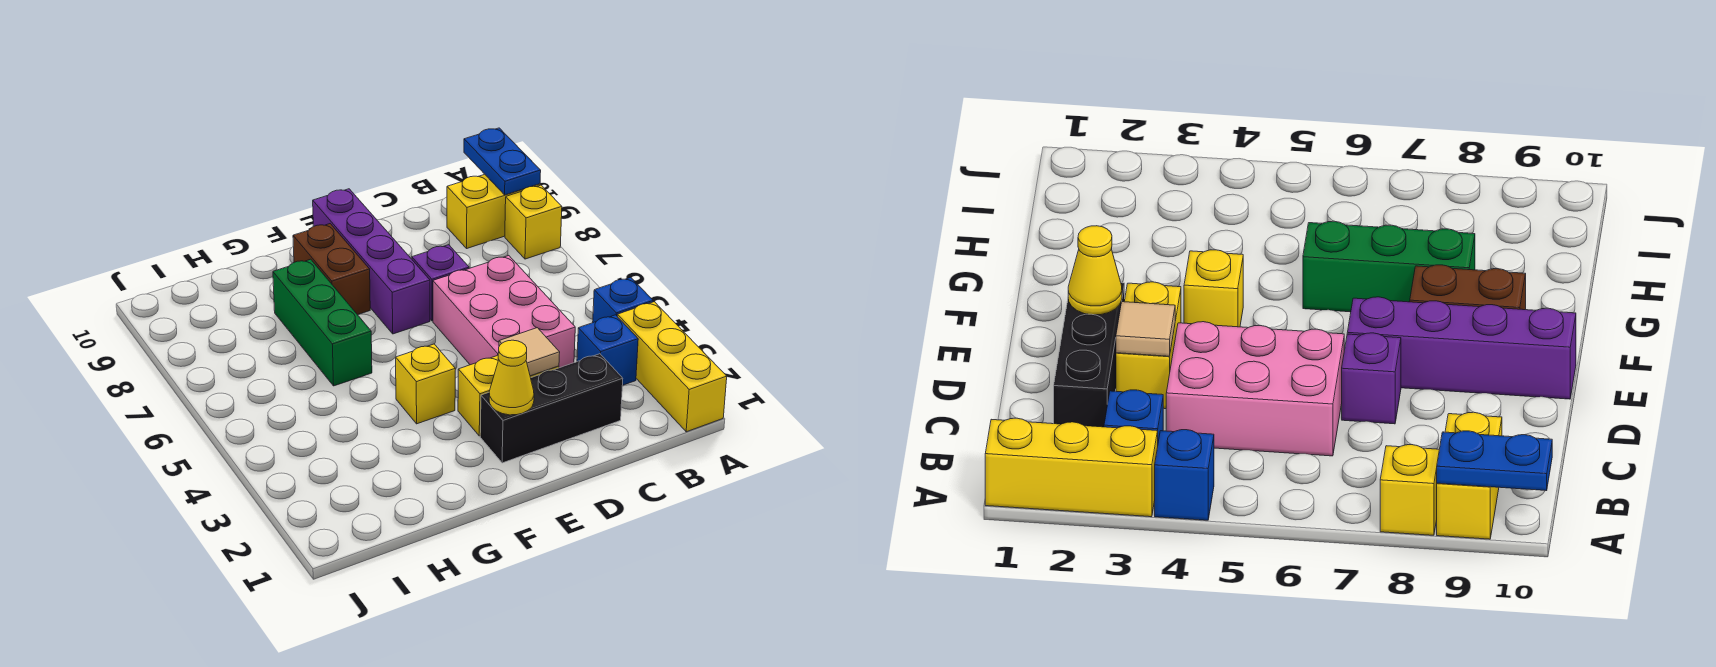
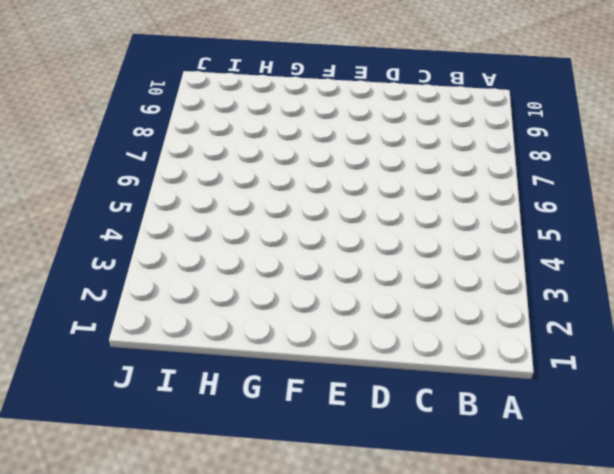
none -> yellow brick A1:A3 level 1
none -> blue brick A4 level 1
none -> yellow brick A8 level 1

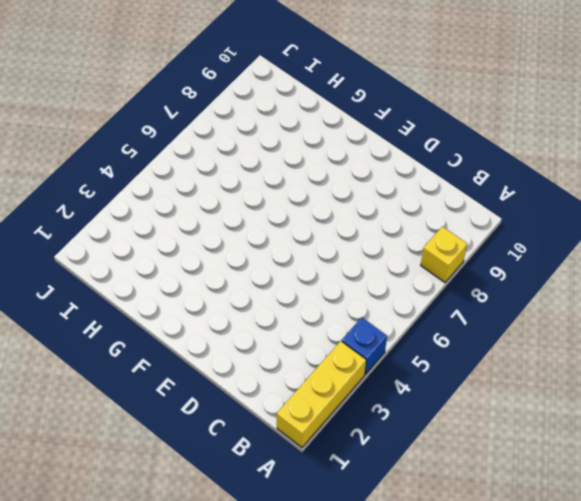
none -> yellow brick A9:B9 level 1
none -> blue brick B3 level 1
none -> black brick C2:E2 level 1

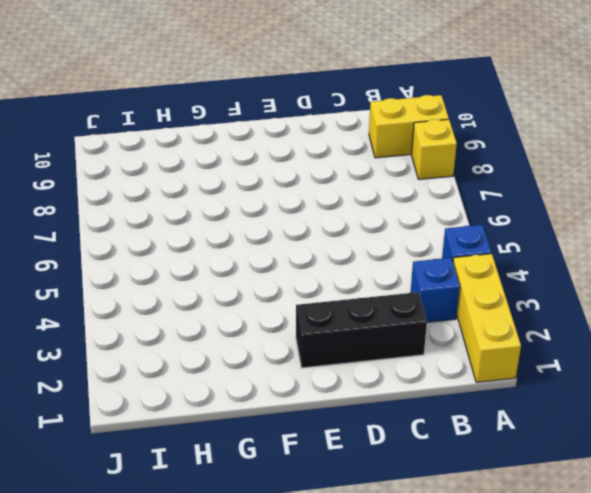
none -> pink brick C4:D6 level 1
none -> yellow brick D3:E3 level 1
none -> purple brick D7 level 1

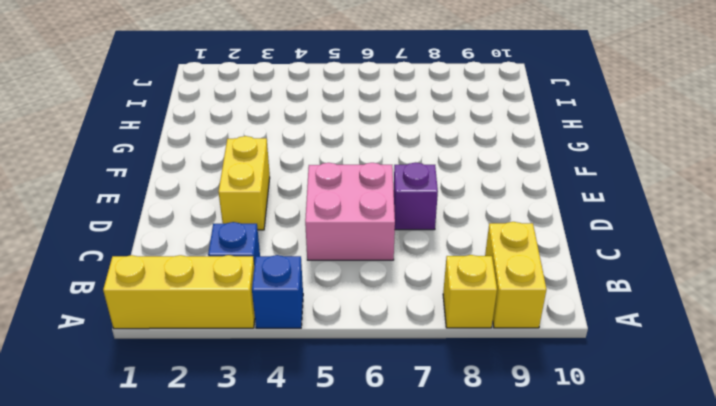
pink brick C5:D6 level 1 -> pink brick C4:D6 level 1
none -> black brick C2:E2 level 1
none -> purple brick E7:E10 level 1
none -> yellow brick F4 level 1

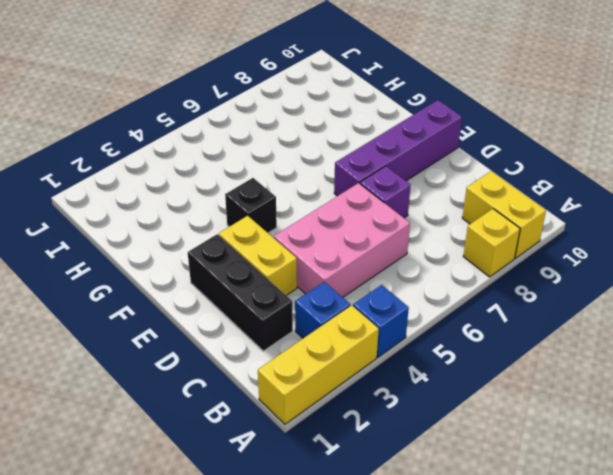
black brick F4 level 1 -> yellow brick F4 level 1
none -> brown brick F8:F9 level 1
none -> green brick G6:G8 level 1
none -> blue plate A9:A10 level 2

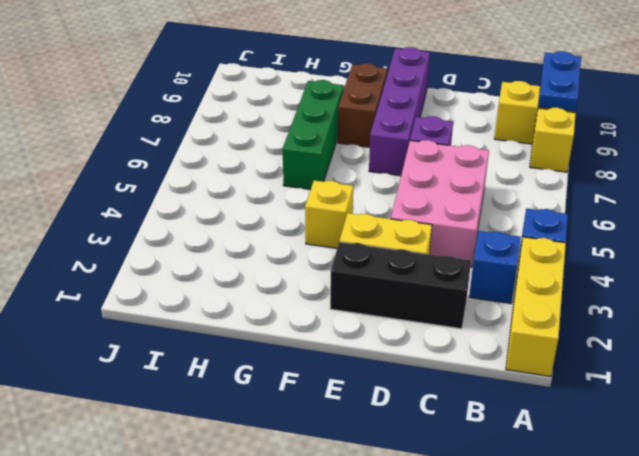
none -> tan tile D3 level 2
none -> yellow cone E2 level 2

